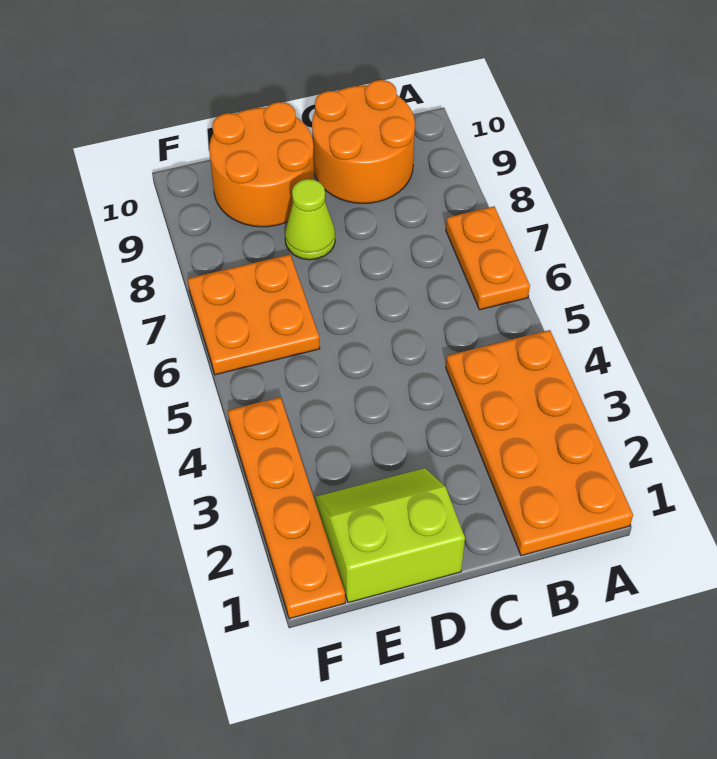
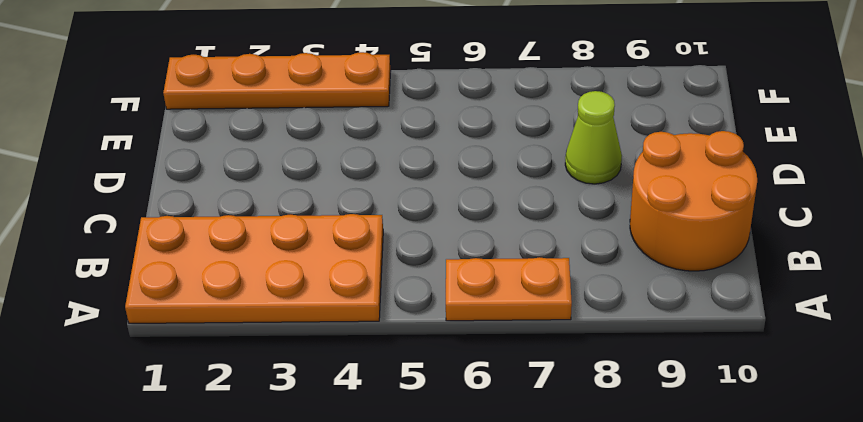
none -> lime slope D1:E2 level 1 top 1
none -> orange round brick D9:E10 level 1

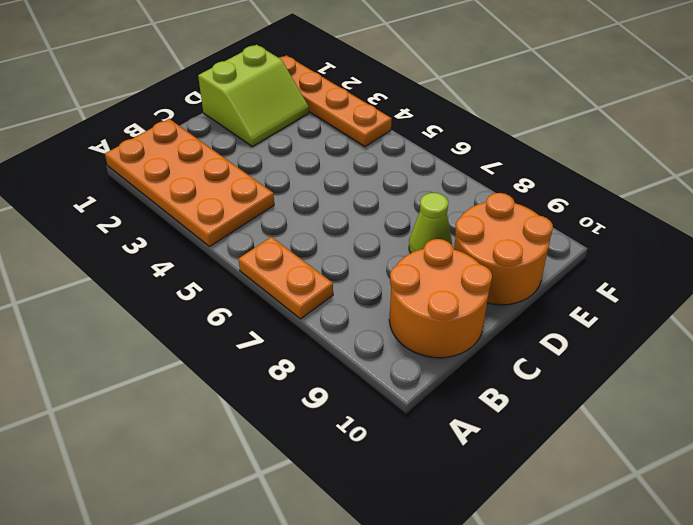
none -> orange plate E6:F7 level 1

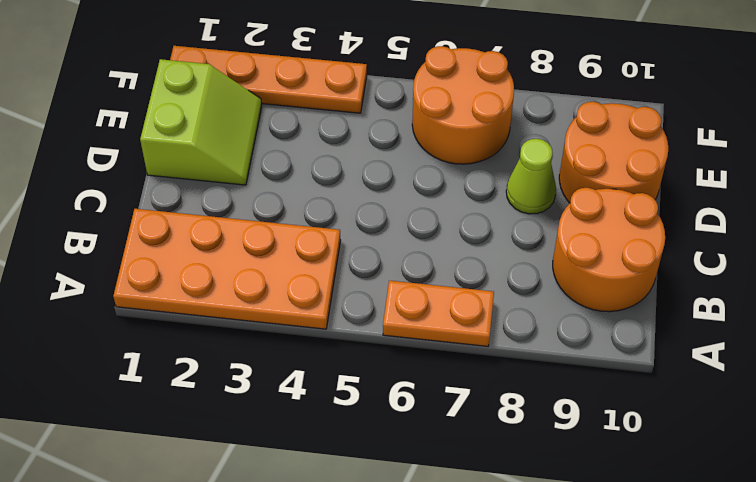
orange round brick E6:F7 level 1 -> orange plate E6:F7 level 1

